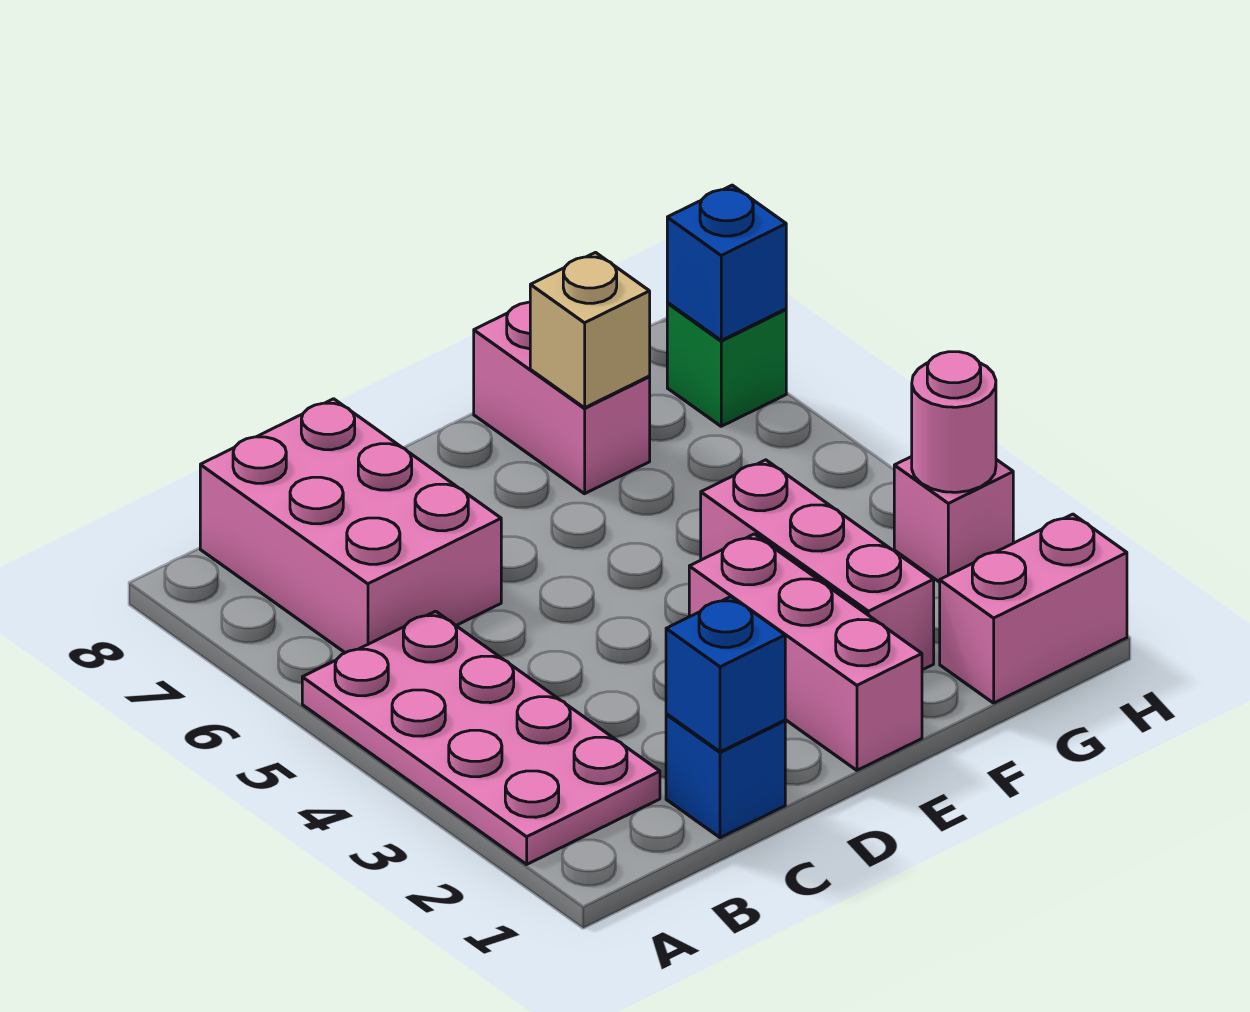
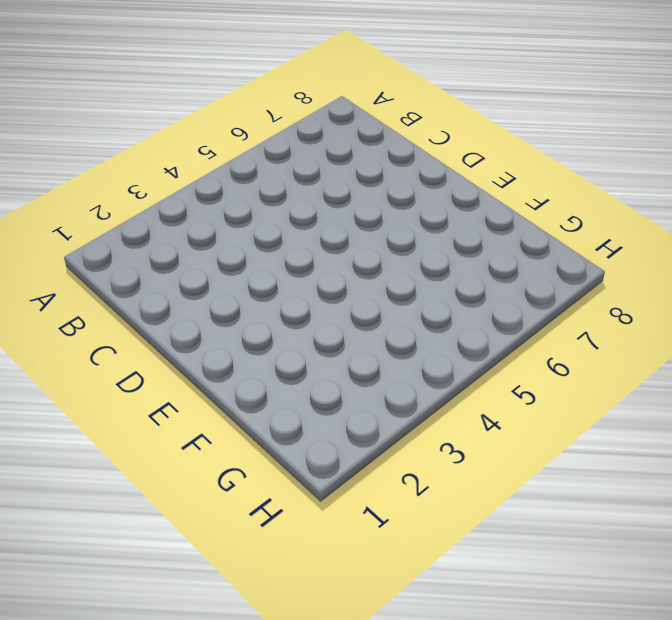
none -> pink plate A2:B5 level 1
none -> pink brick B6:C8 level 1
none -> blue brick C1 level 1

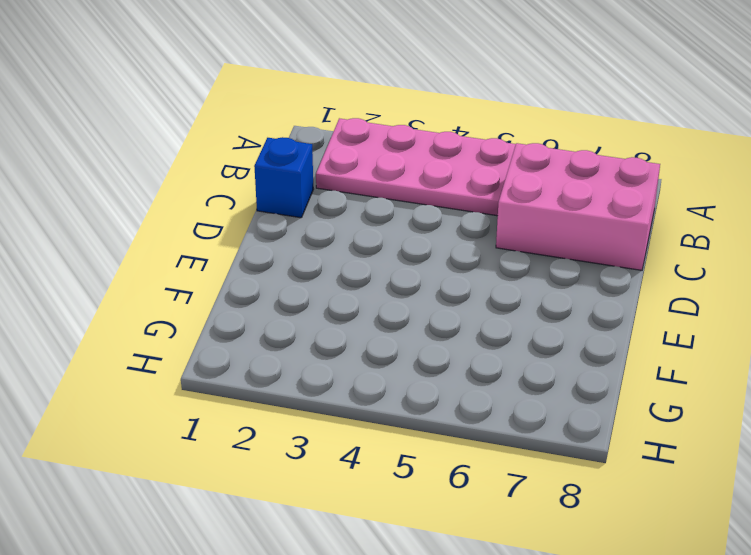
none -> pink brick E1:E3 level 1
none -> pink brick F2:F4 level 1
none -> pink brick F7:F8 level 1

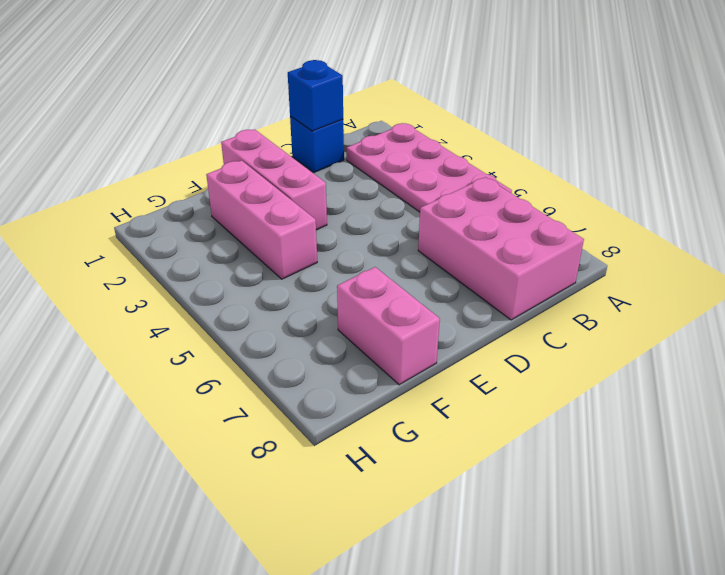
none -> pink brick G1:H1 level 1
none -> pink brick H3 level 1
none -> green brick H7 level 1

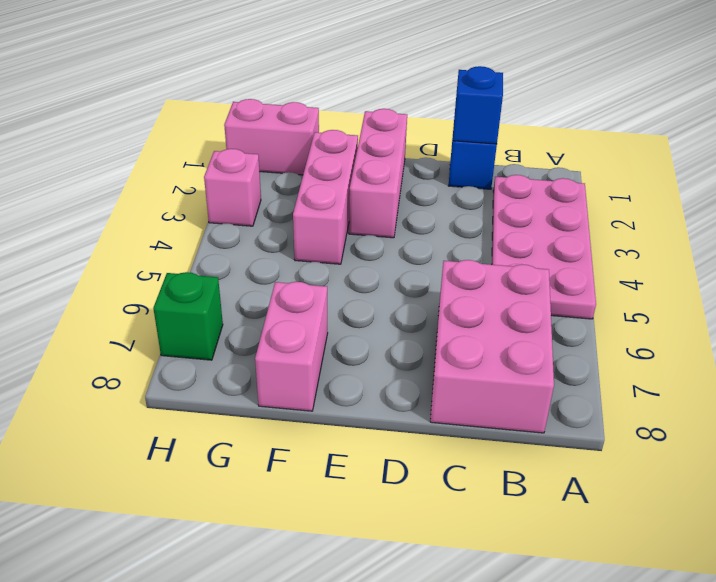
none -> tan brick F7 level 2
none -> pink round brick H3 level 2
none -> blue brick H7 level 2

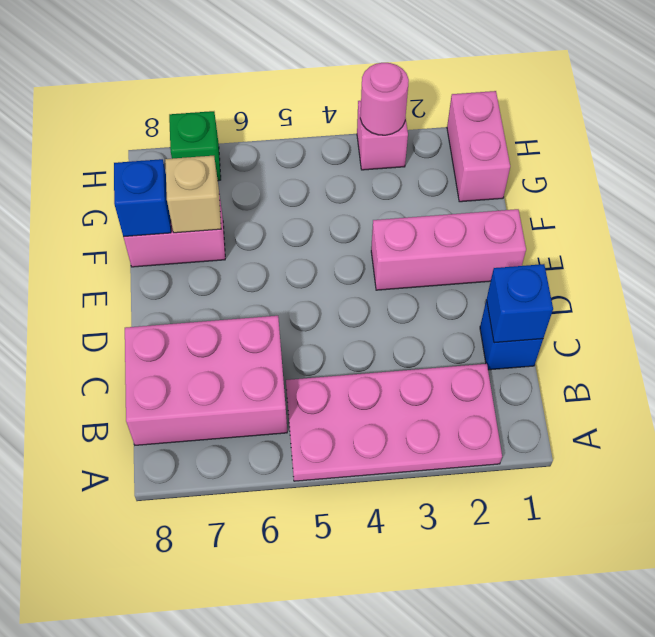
blue brick F8 level 2 -> blue brick H7 level 2
none -> pink brick F2:F4 level 1

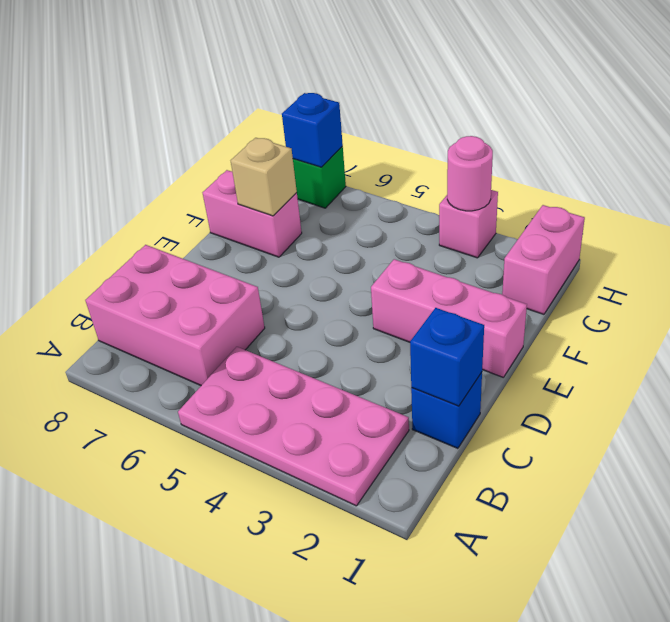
none -> pink brick F2:F4 level 1

